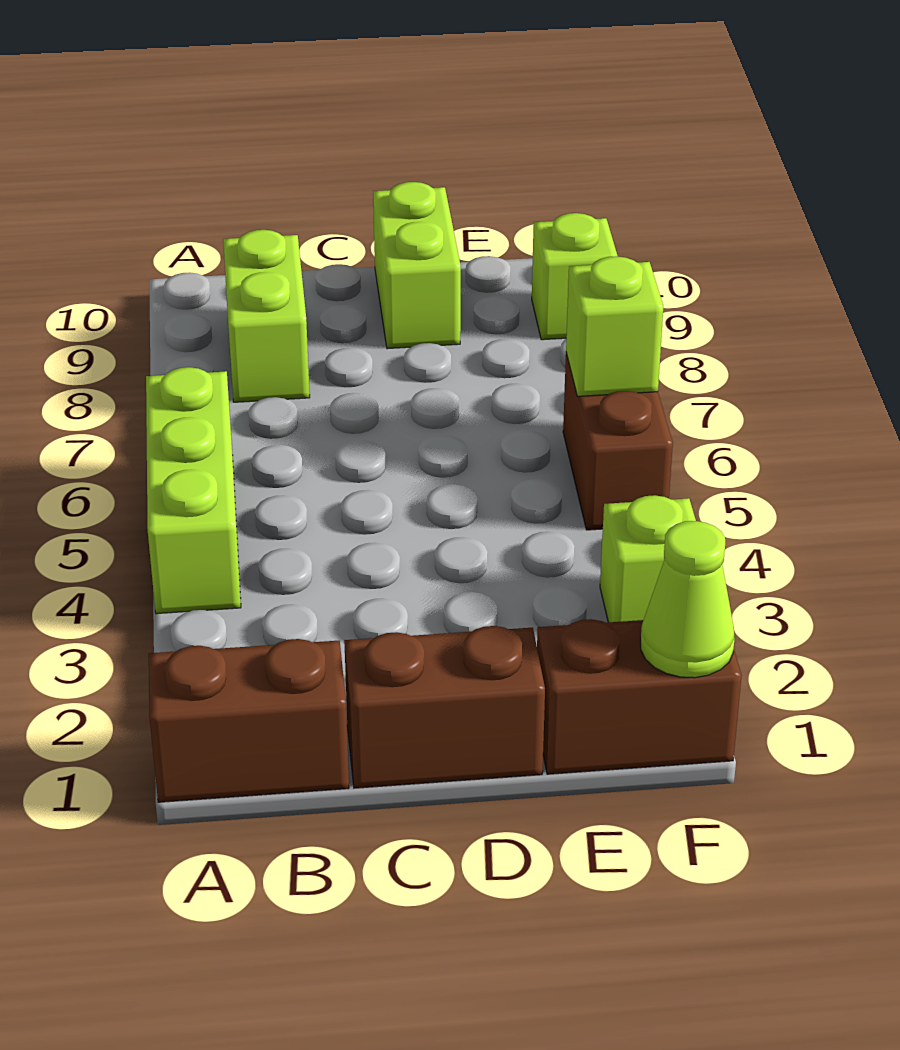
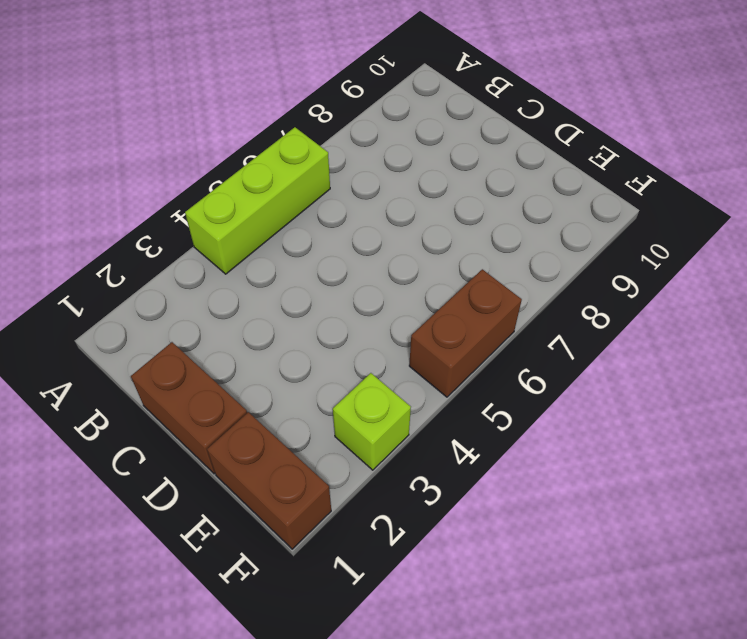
none -> brown brick A1:B1 level 1
none -> lime brick B8:B9 level 1

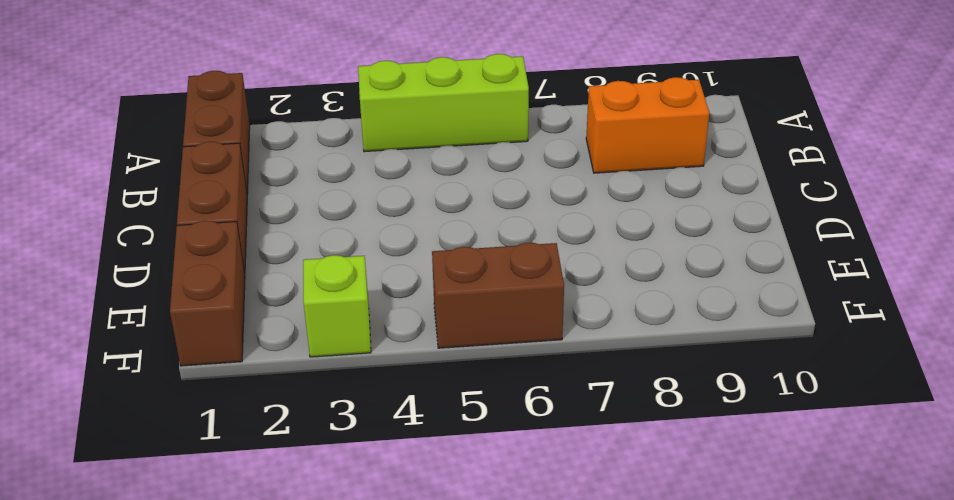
orange brick B8:B9 level 1 -> lime brick B8:B9 level 1
none -> lime brick D9:D10 level 1
none -> lime brick F9 level 1

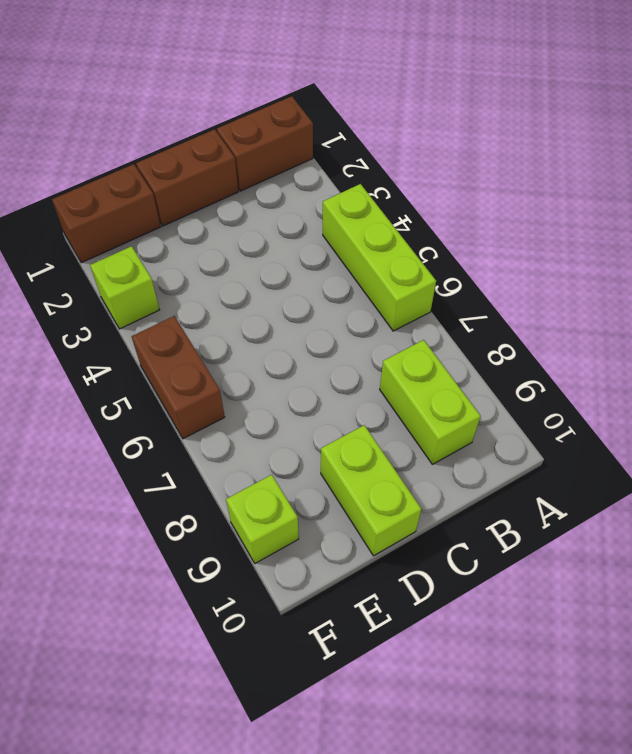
none -> lime cone F1 level 2
none -> lime brick F6 level 2

